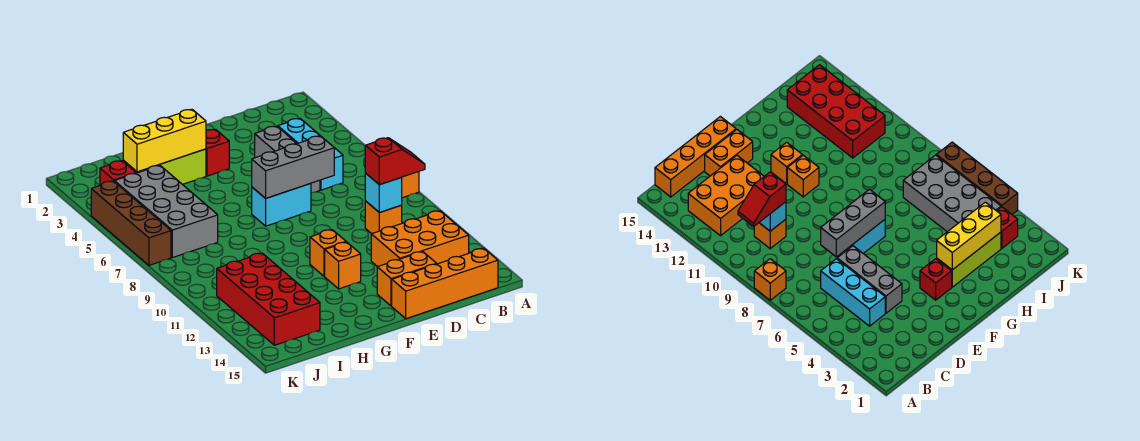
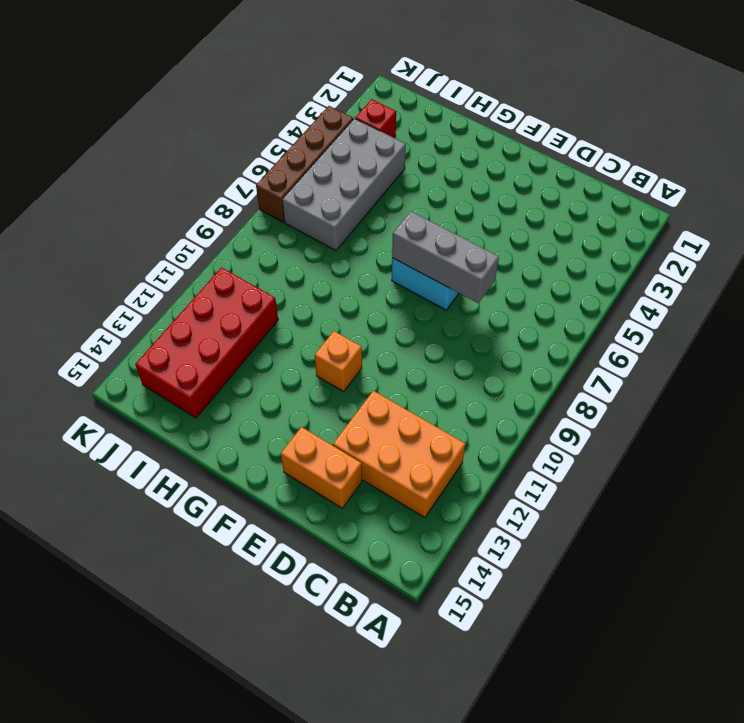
none -> orange brick A8 level 1
none -> orange brick B15:E15 level 1
none -> cyan brick C4:C6 level 1

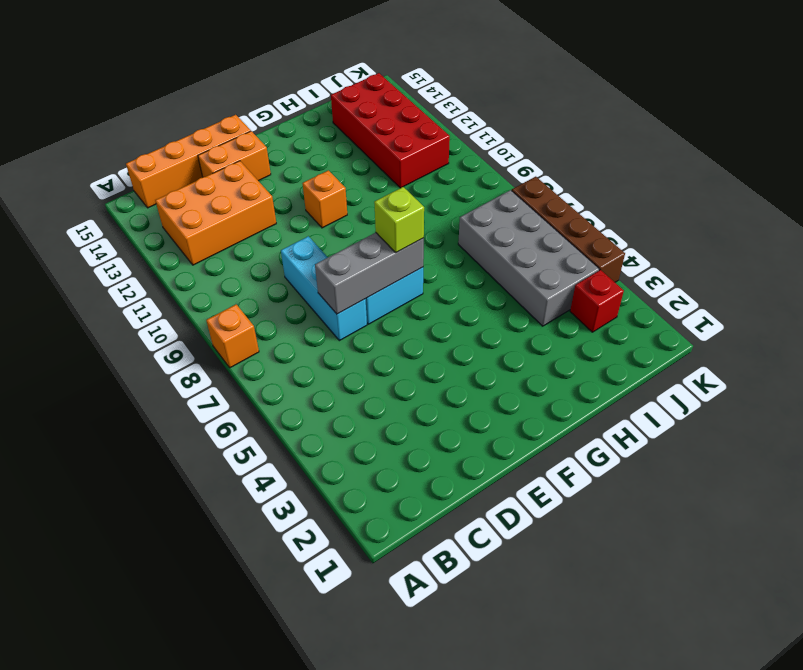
cyan brick D7:D9 level 1 -> cyan brick C4:C6 level 1
lime brick F7 level 3 -> none
none -> orange brick C10 level 1
none -> grey brick D4:D6 level 1
none -> red brick F3 level 1

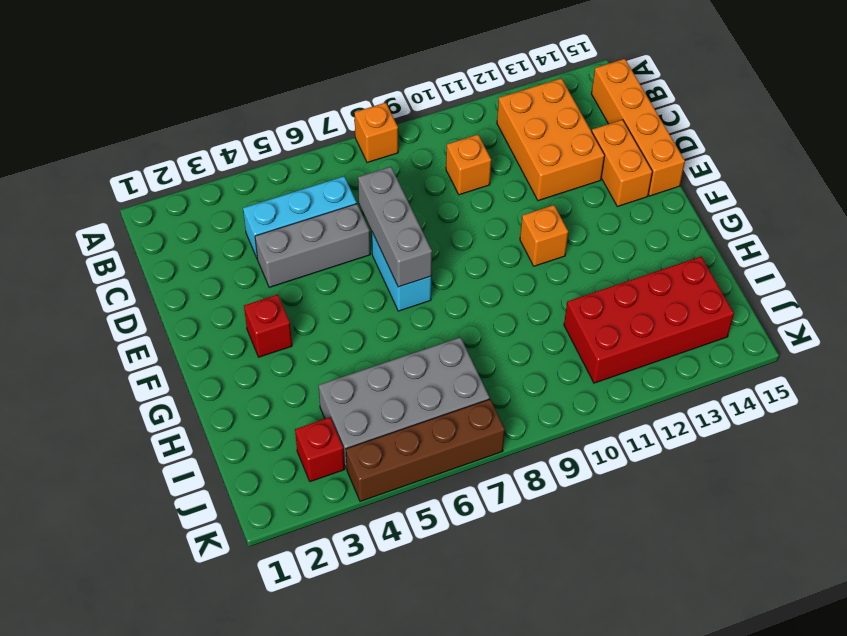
none -> orange brick F12 level 1
none -> lime brick G3:I3 level 1
none -> cyan brick C10 level 2

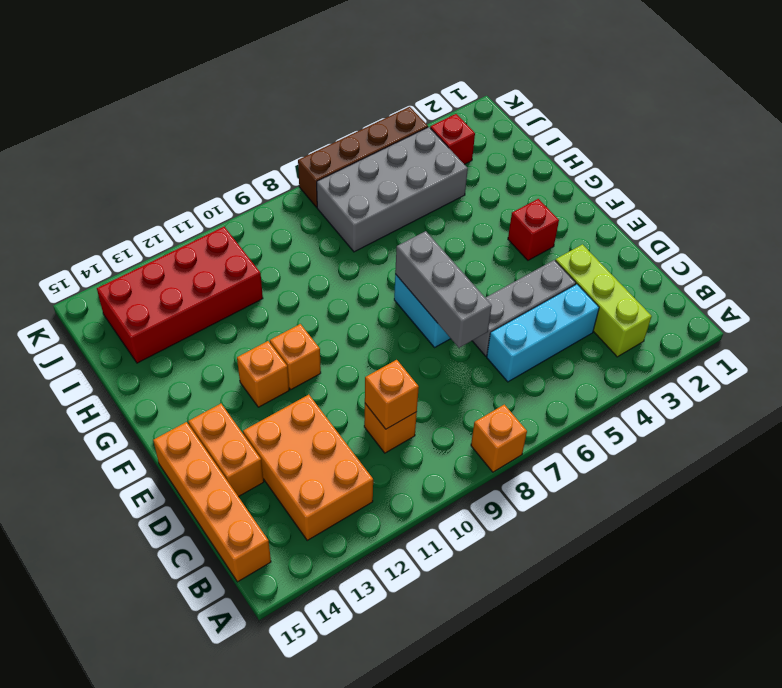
lime brick B3:D3 level 1 -> lime brick G3:I3 level 1
orange brick C10 level 2 -> cyan brick C10 level 2
none -> yellow brick G3:I3 level 2
none -> red slope B10:C10 level 3 top C

